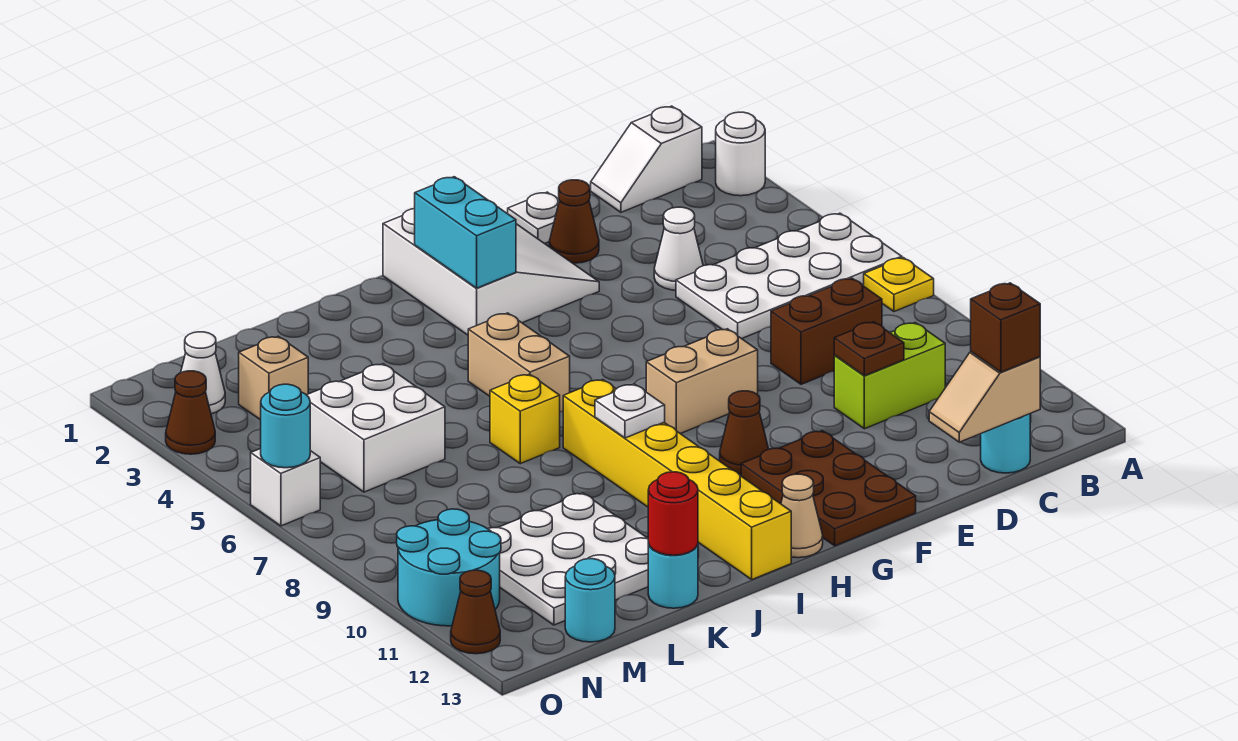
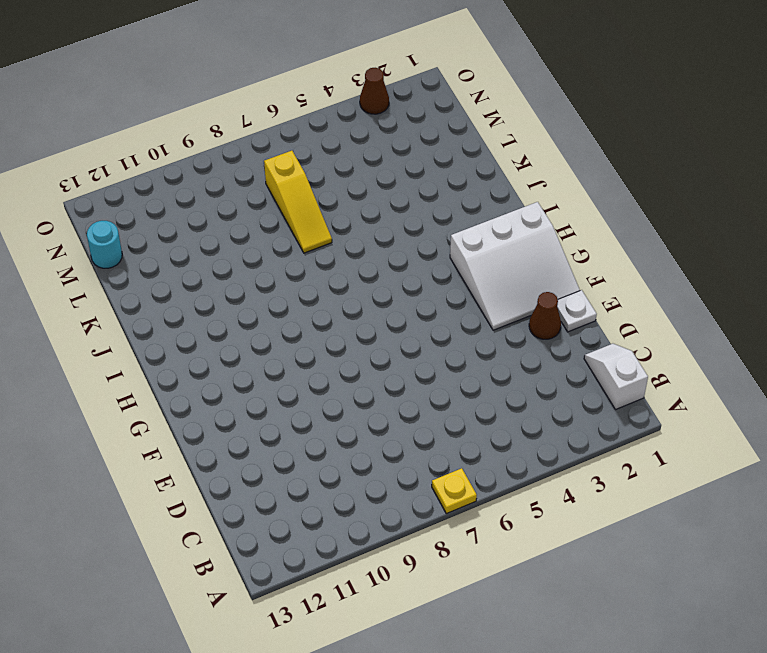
yellow slope K7:M7 level 1 top M -> none
none -> white round brick A2 level 1
none -> white plate A5:D6 level 1
none -> brown brick C8:D8 level 1
none -> lime brick C10:D10 level 1

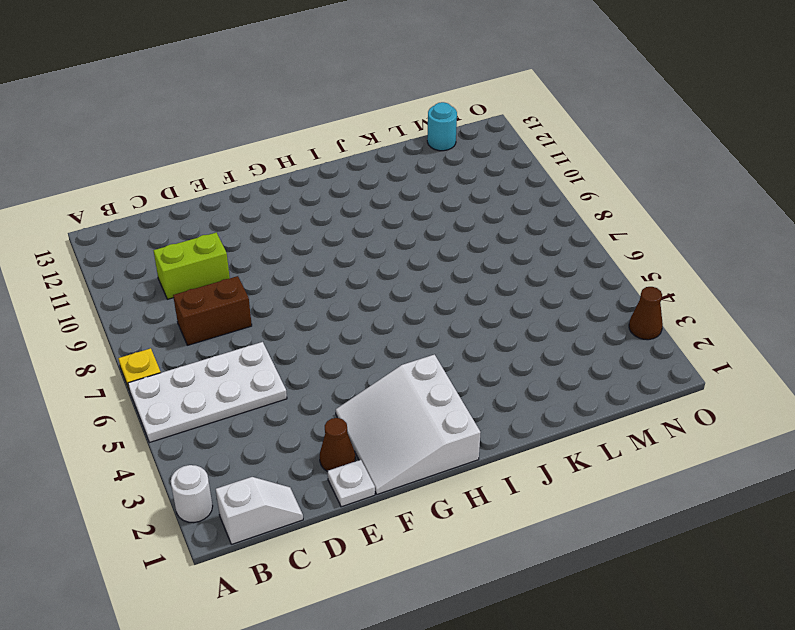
none -> cyan round brick C13 level 1
none -> white cone D4 level 1
none -> tan brick F8:G8 level 1
none -> brown plate F11:G13 level 1

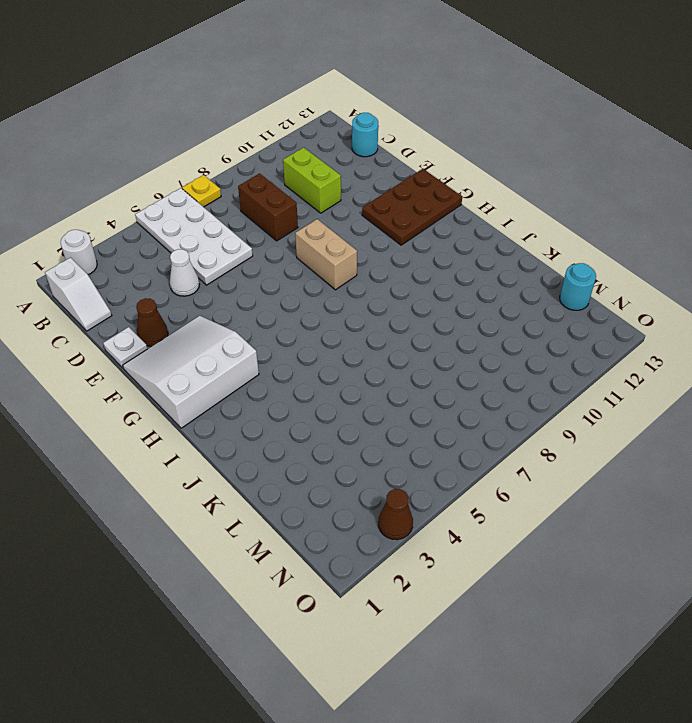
none -> brown cone G10 level 1
none -> tan cone H13 level 1
none -> tan brick I5:I6 level 1
none -> yellow brick I8:I13 level 1

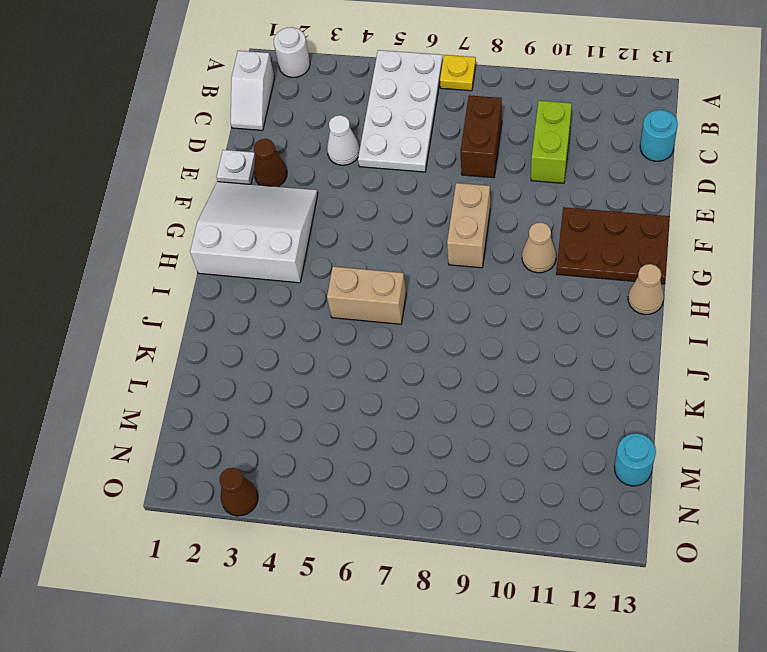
tan cone G10 level 1 -> brown cone G10 level 1
none -> yellow brick I8:I13 level 1
none -> yellow brick J7 level 1
none -> white plate K10:M12 level 1
none -> cyan round brick K13 level 1

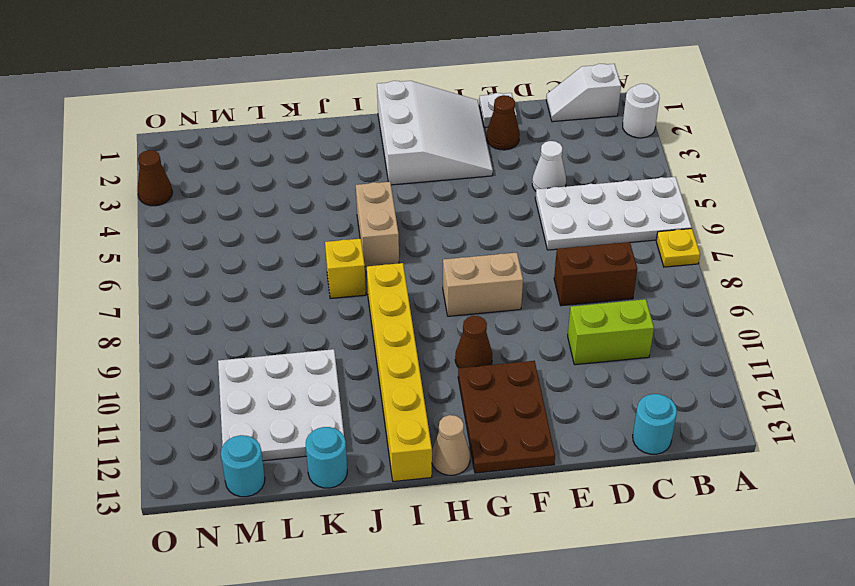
none -> white brick L5:M6 level 1
none -> tan brick M3 level 1
none -> white cone N2 level 1
none -> cyan round brick N10:O11 level 1

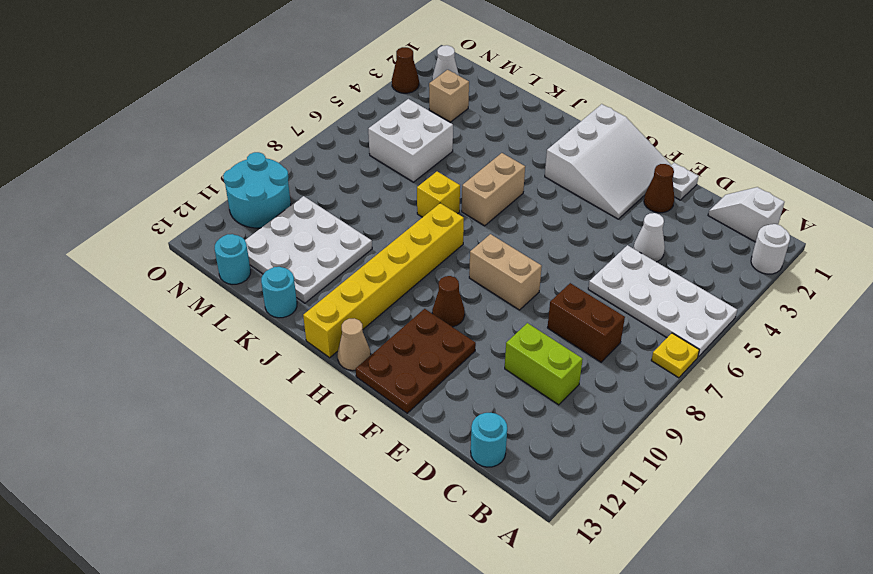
none -> white brick O6 level 1
none -> brown cone O12 level 1
none -> tan slope C13:D13 level 2 top C
none -> brown plate D10 level 2

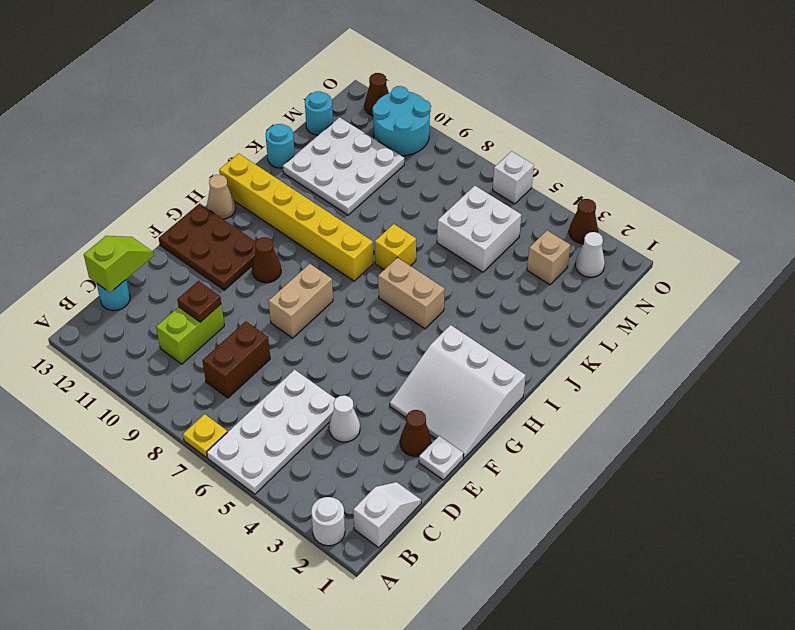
lime slope C13:D13 level 2 top C -> tan slope C13:D13 level 2 top C
none -> cyan brick H2:H3 level 2
none -> white plate I9 level 2
none -> red round brick K13 level 2
none -> cyan round brick O6 level 2

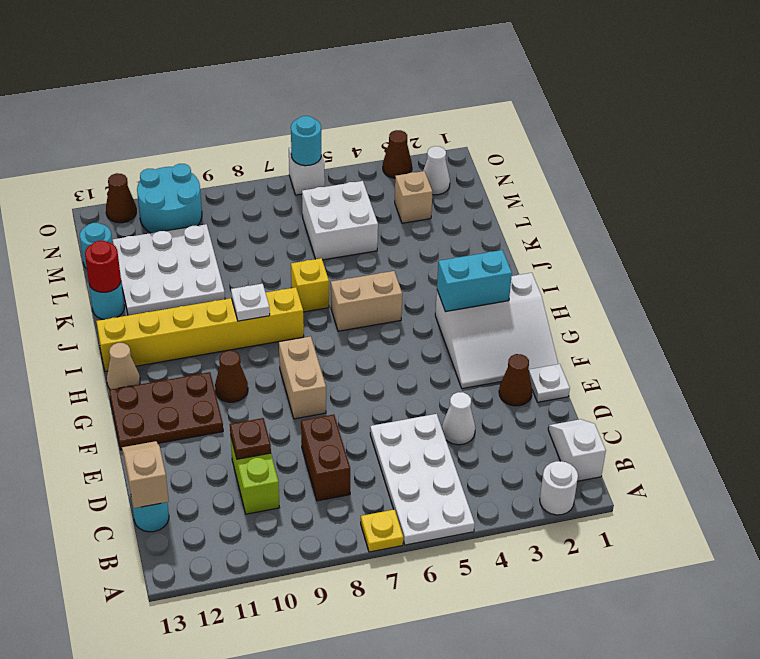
none -> brown brick C13 level 3

